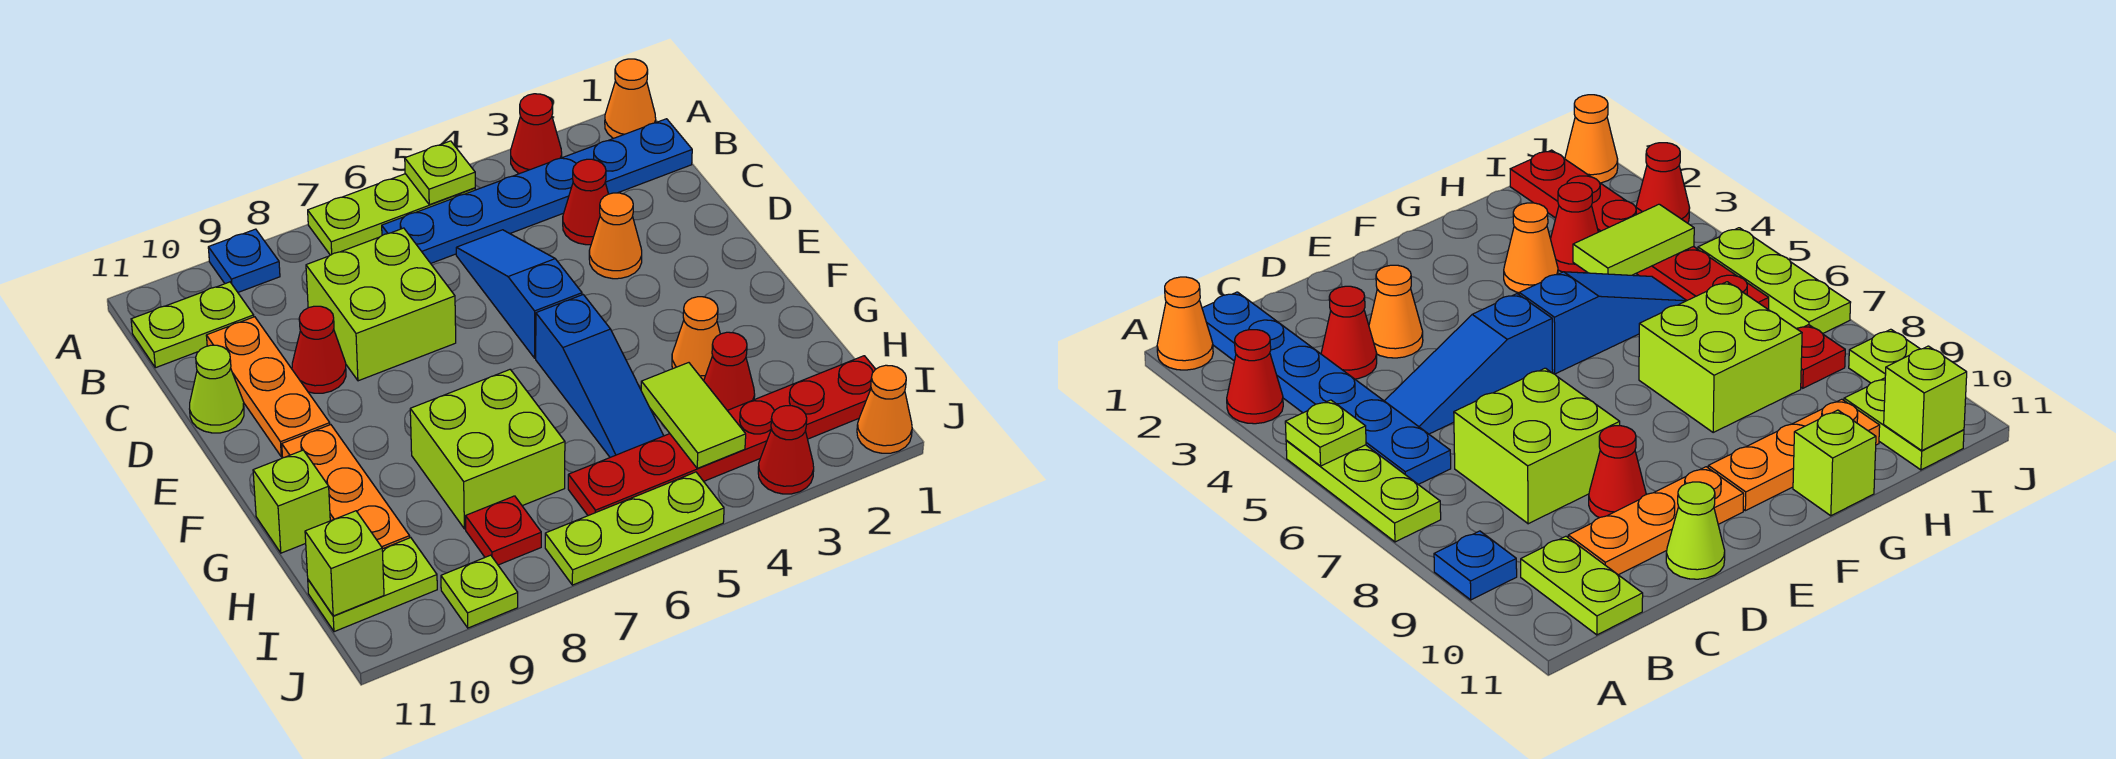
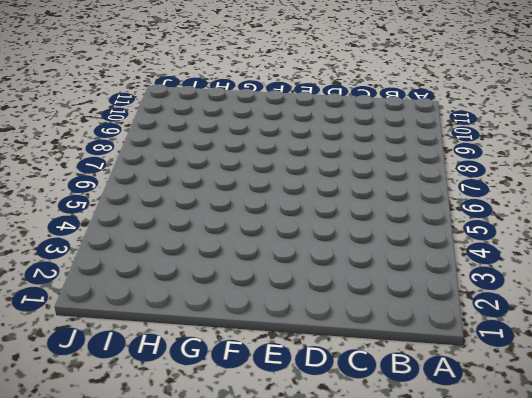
none -> orange cone A1 level 1
none -> red cone A3 level 1
none -> lime plate A5:A7 level 1

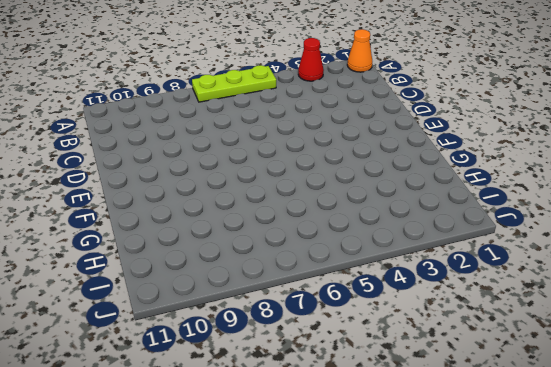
none -> blue plate A9 level 1
none -> blue plate B1:B6 level 1
none -> lime plate B10:B11 level 1

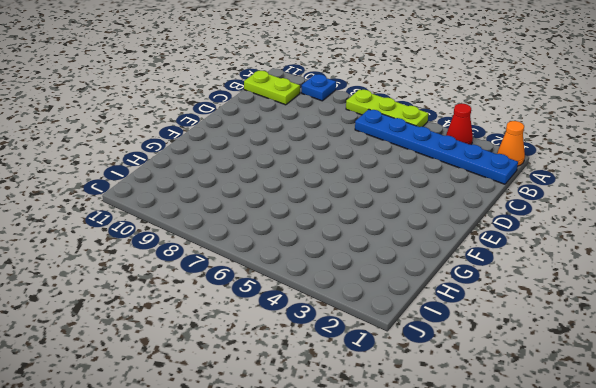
none -> red cone C3 level 1
none -> blue slope C5:E5 level 1 top E
none -> lime brick C7:D8 level 1

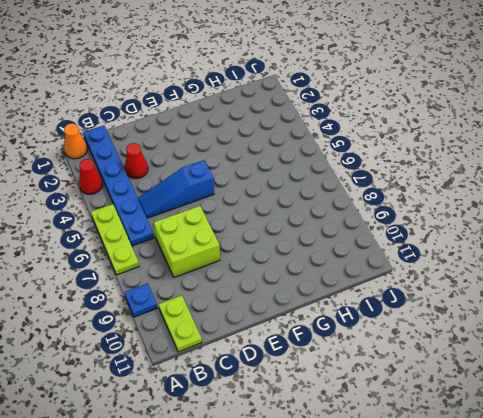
none -> orange plate C10:E10 level 1
none -> orange cone D3 level 1
none -> red cone D9 level 1

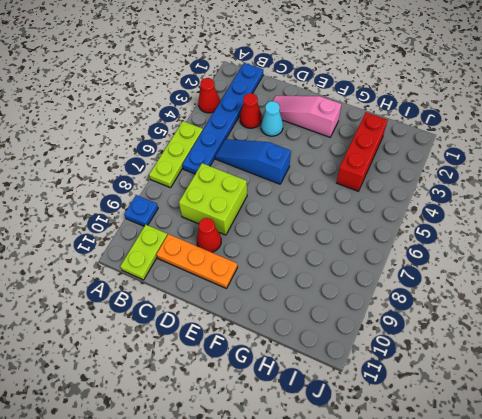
pink slope D2:F2 level 1 top F -> none
cyan cone D3 level 1 -> orange cone D3 level 1
red brick H2:H4 level 1 -> red cone H3 level 1
none -> orange cone A1 level 1
none -> lime cone D11 level 1
none -> blue slope F5:H5 level 1 top F

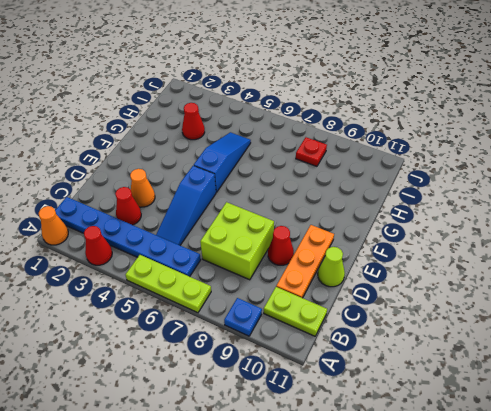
none -> orange plate F10:H10 level 1
none -> orange cone G3 level 1
none -> lime brick G7:H8 level 1

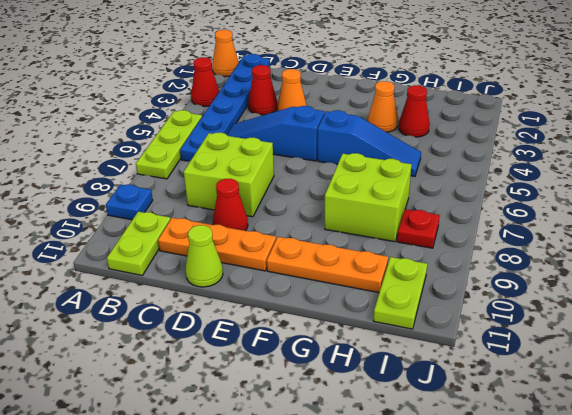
none -> lime brick G11 level 1
none -> red plate I1:I6 level 1
none -> orange cone J1 level 1

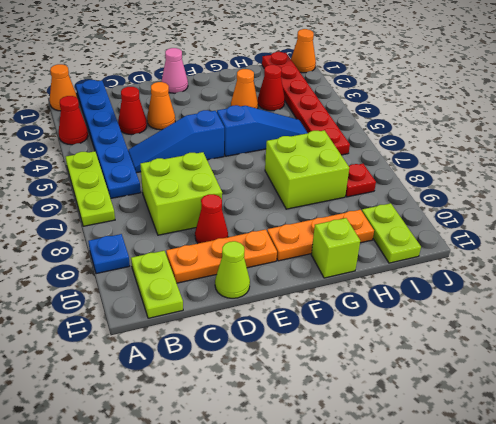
pink cone E1 level 1 -> none
none -> red cone J3 level 1
none -> lime plate J5:J7 level 1
none -> lime plate J9 level 1

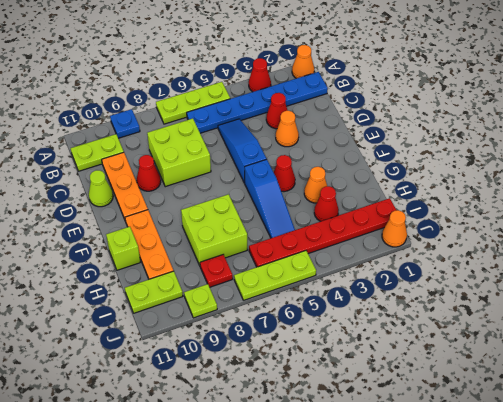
red cone F4 level 1 -> red cone J3 level 1
none -> lime plate A5 level 2
none -> lime tile H4:I4 level 2
none -> lime brick I11 level 2

